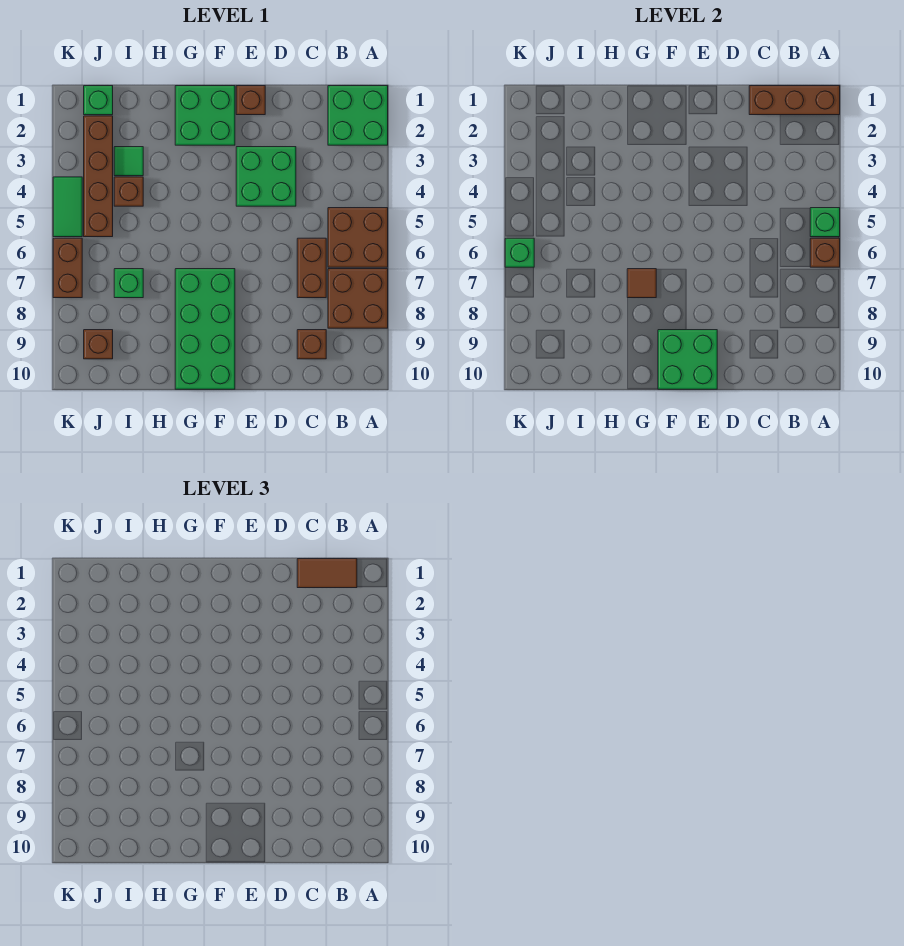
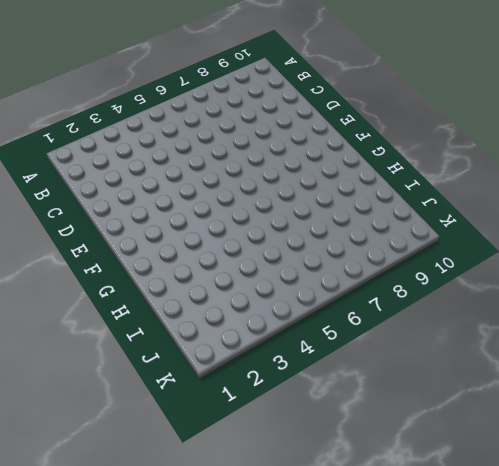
none -> green brick A1:B2 level 1
none -> brown brick A5:B6 level 1
none -> brown brick A7:B8 level 1

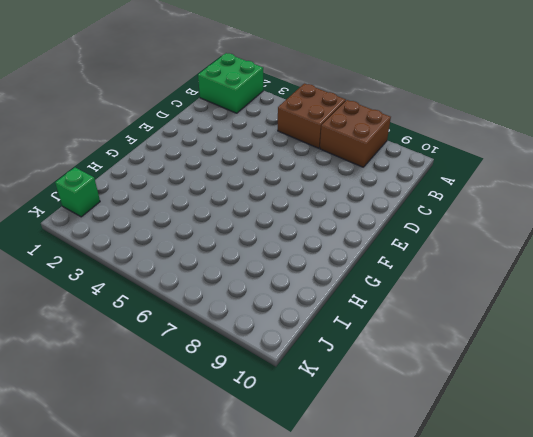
none -> brown brick C6:C7 level 1
none -> brown brick C9 level 1
none -> green brick D3:E4 level 1

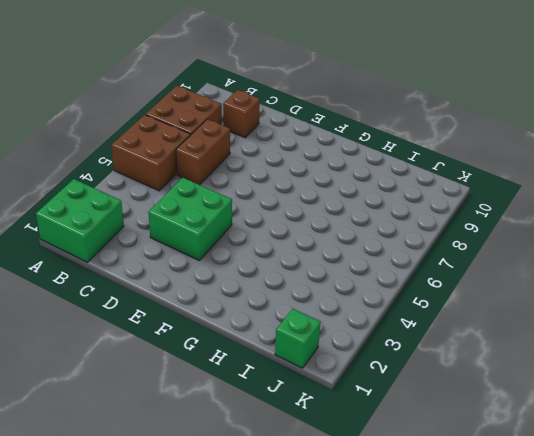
none -> brown brick E1 level 1
none -> green brick F1:G2 level 1
none -> green brick F7:G10 level 1

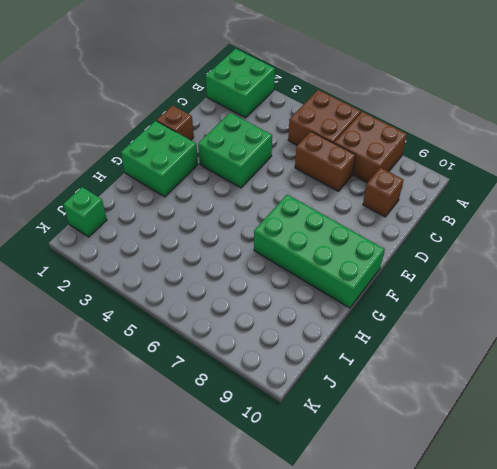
none -> green tile I3 level 1
none -> brown brick I4 level 1
none -> green brick I7 level 1

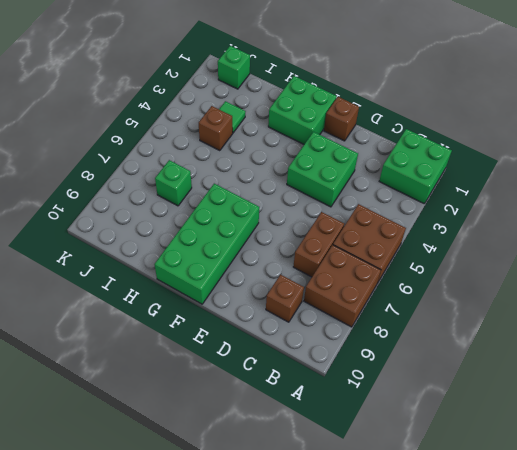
none -> brown brick J2:J5 level 1
none -> brown brick J9 level 1
none -> green tile K4:K5 level 1

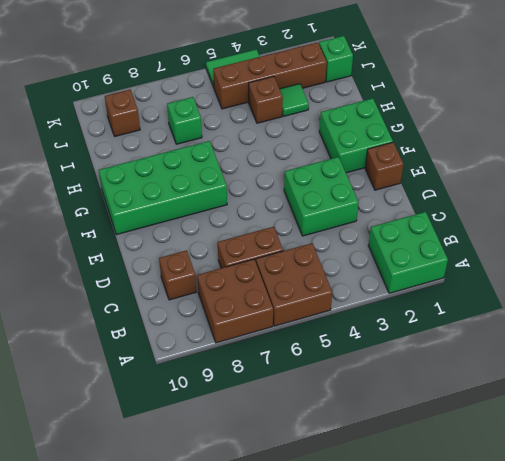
none -> brown brick K6:K7 level 1
none -> brown brick A1:C1 level 2
none -> green brick A5 level 2

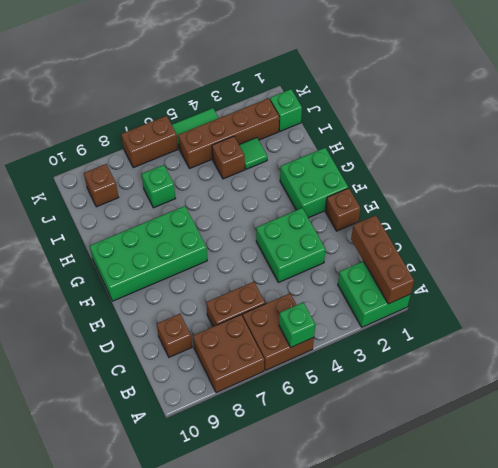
none -> brown brick A6 level 2
none -> green brick E9:F10 level 2
none -> brown tile G7 level 2

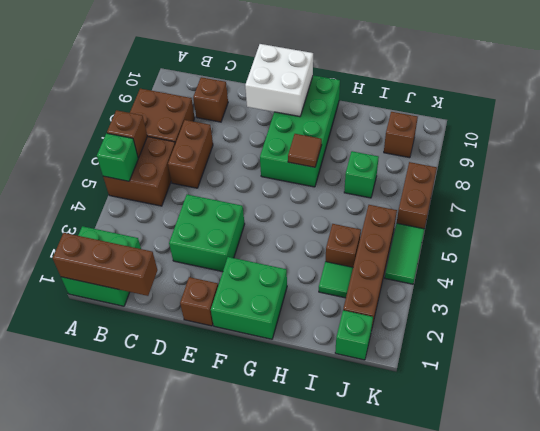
white brick E9:F10 level 2 -> green brick E9:F10 level 2
none -> green brick K6 level 2
none -> brown tile B1:C1 level 3

